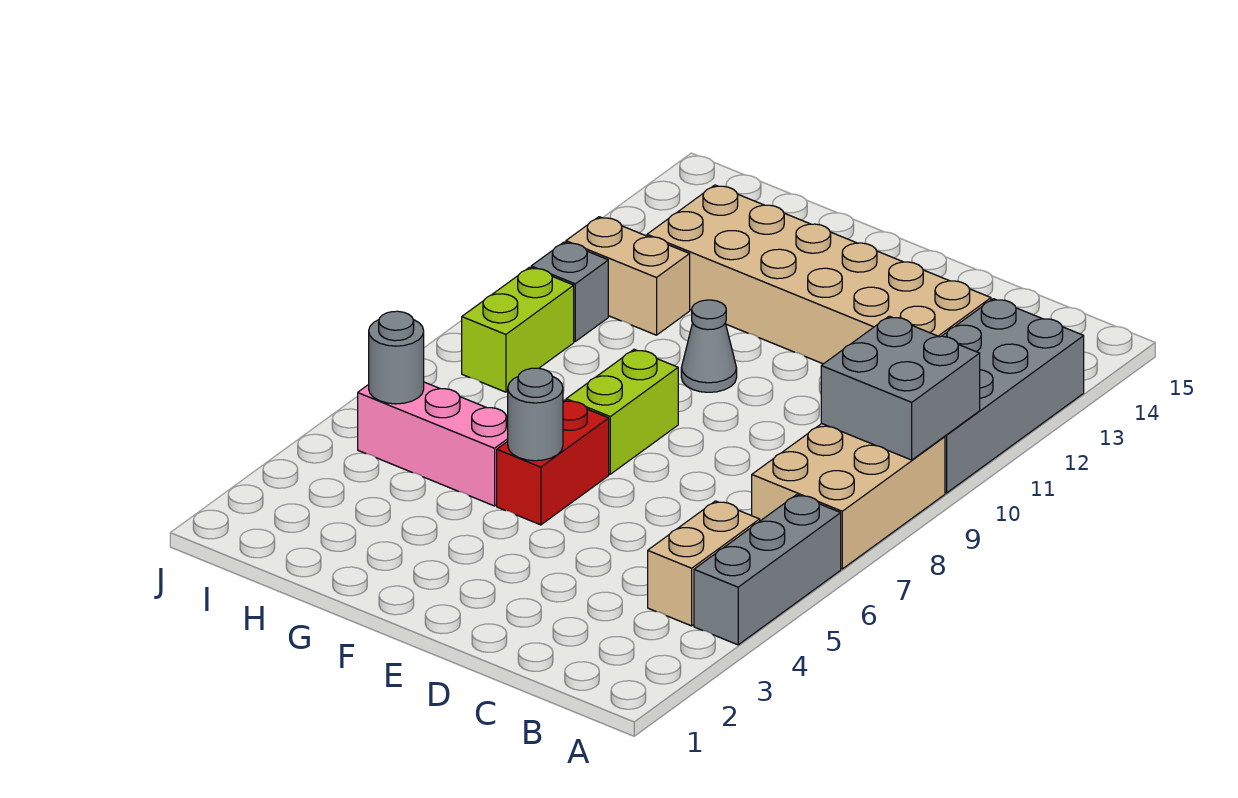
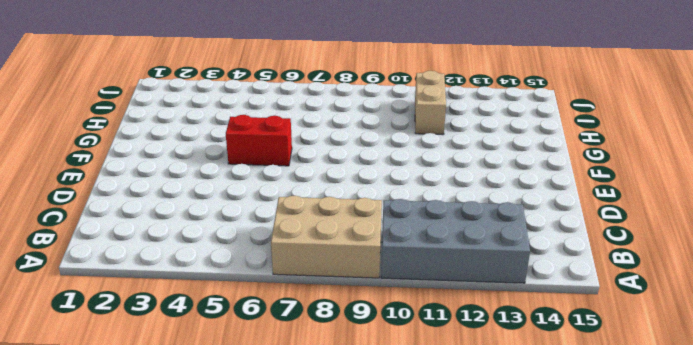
none -> grey brick A4:A6 level 1
none -> tan brick B4:B5 level 1
none -> tan brick C12:H13 level 1

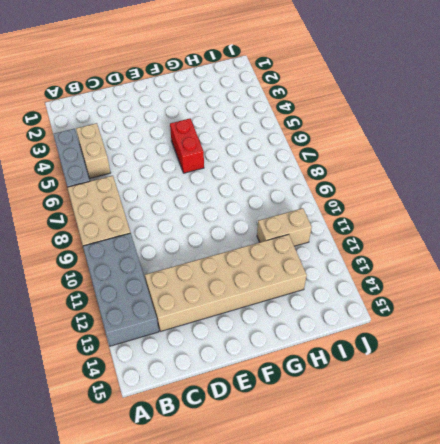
none -> lime brick F7:F8 level 1
none -> grey cone F10 level 1
none -> pink brick G5:I5 level 1

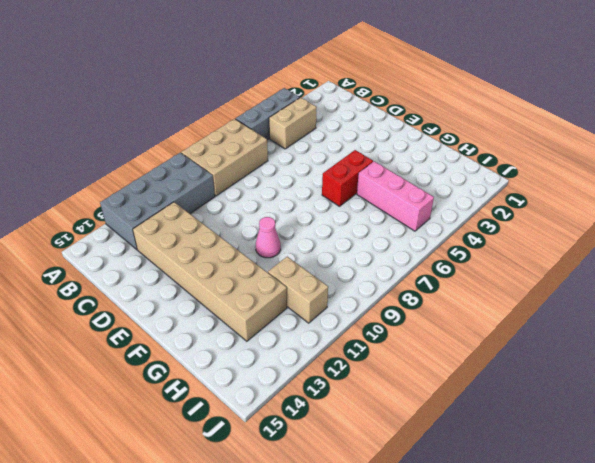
pink cone F10 level 1 -> grey cone F10 level 1
none -> lime brick F7:F8 level 1
none -> lime brick I8:I9 level 1
none -> grey brick I10 level 1

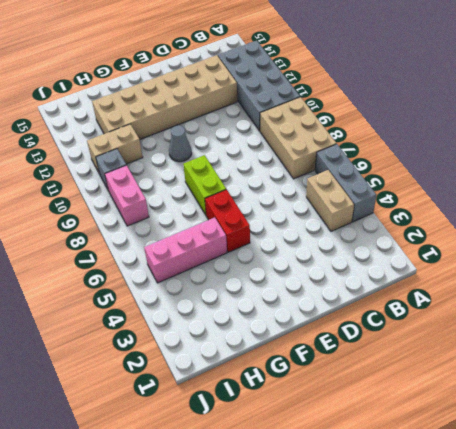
pink brick I8:I9 level 1 -> lime brick I8:I9 level 1
none -> grey brick A9:B10 level 2
none -> grey round brick F5 level 2
none -> grey round brick I5 level 2

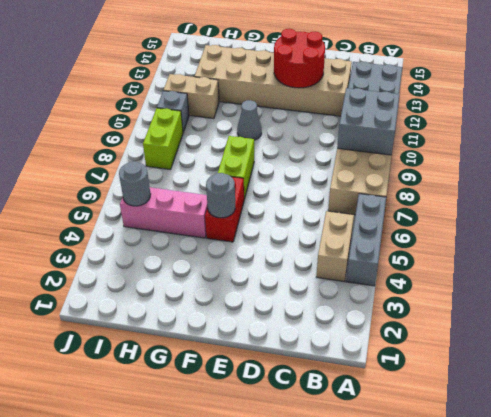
red round brick D12:E13 level 2 -> none

